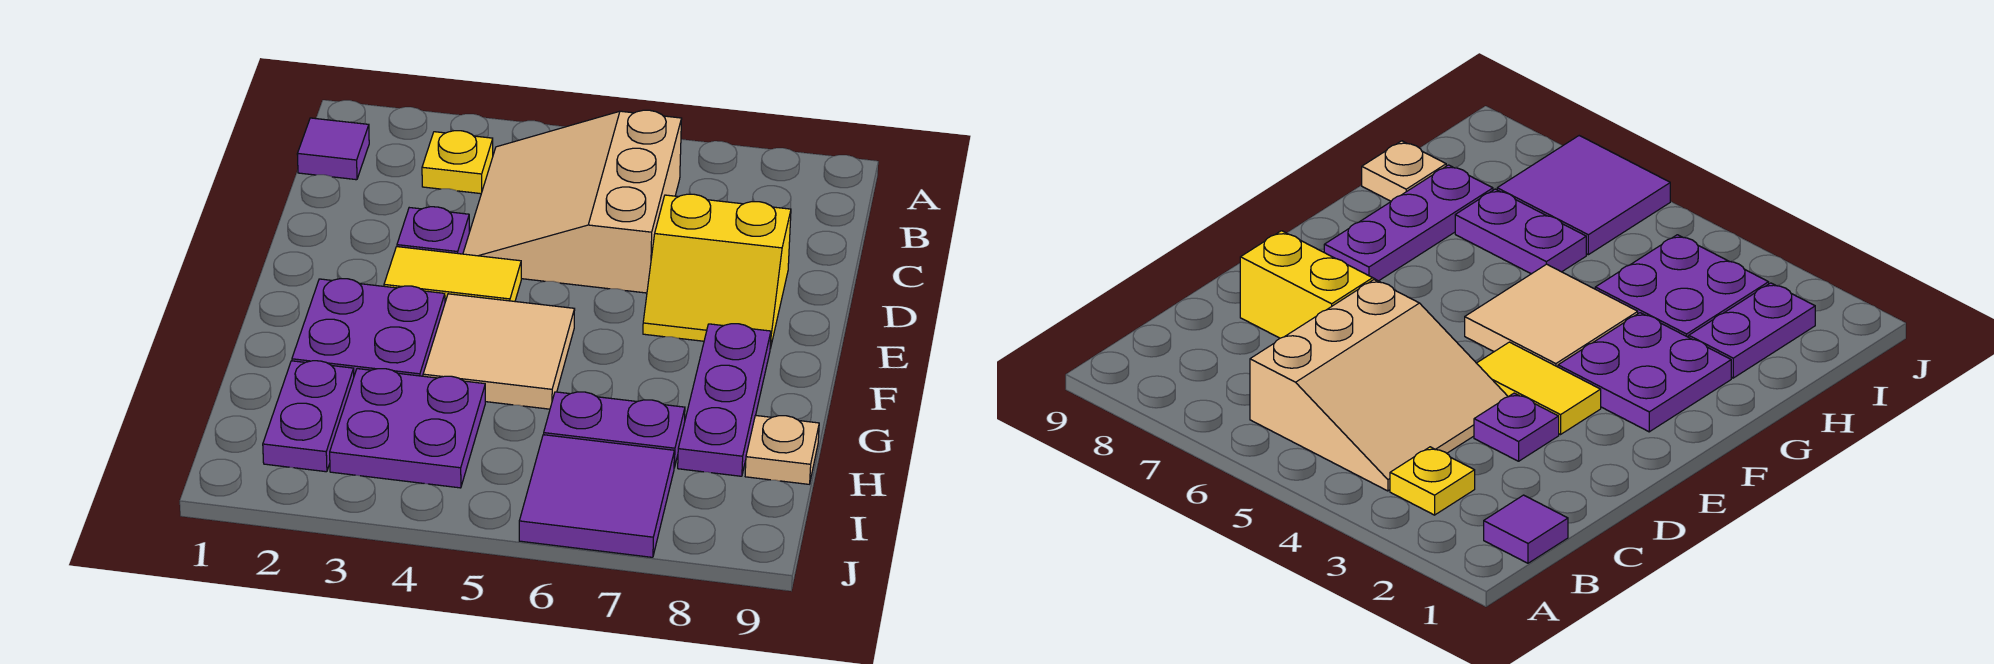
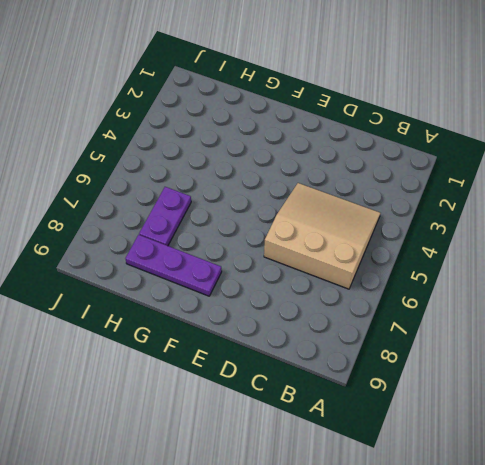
none -> purple tile B1 level 1
none -> yellow plate B3 level 1
none -> purple plate D3 level 1

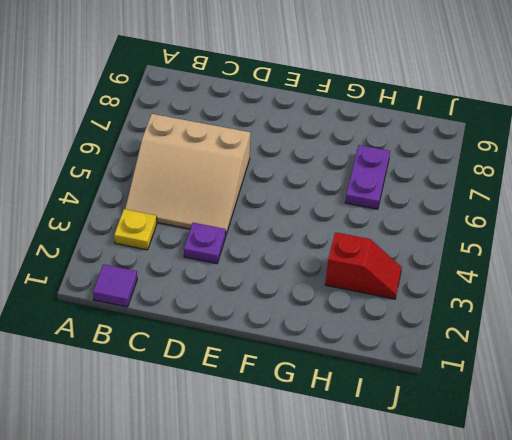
red slope H3:I3 level 1 top H -> purple plate H3:I4 level 1
none -> yellow slope D7:E8 level 1 top D
none -> yellow tile E3:E4 level 1
none -> purple plate F2:G3 level 1

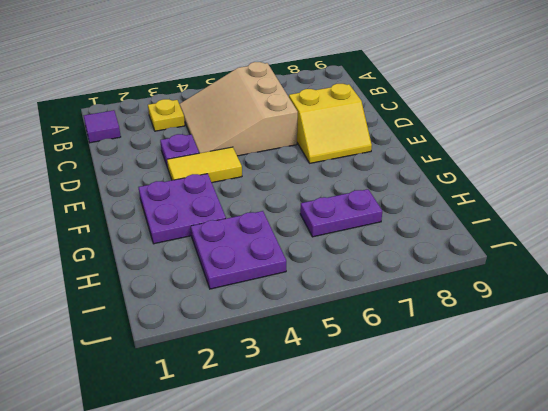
none -> tan tile F4:G5 level 1
none -> purple plate F8:H8 level 1
none -> purple plate H2:I2 level 1

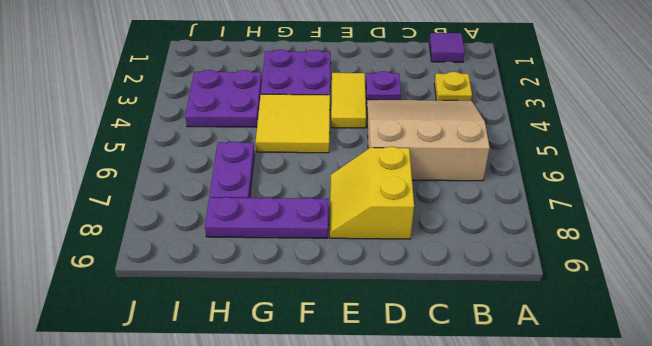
yellow tile F4:G5 level 1 -> tan tile F4:G5 level 1
none -> purple plate H2:I2 level 1
none -> tan plate H9 level 1
none -> purple tile I6:J7 level 1

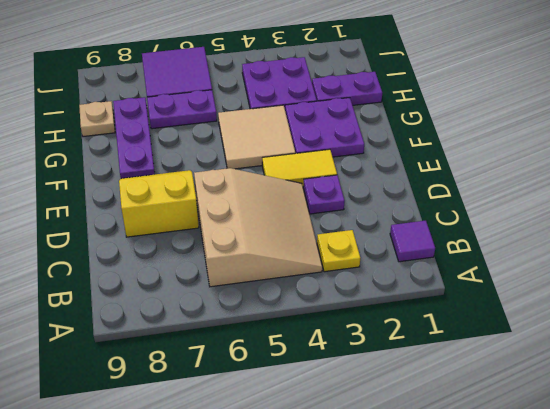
purple plate H1:H2 level 1 -> purple plate H2:I2 level 1

